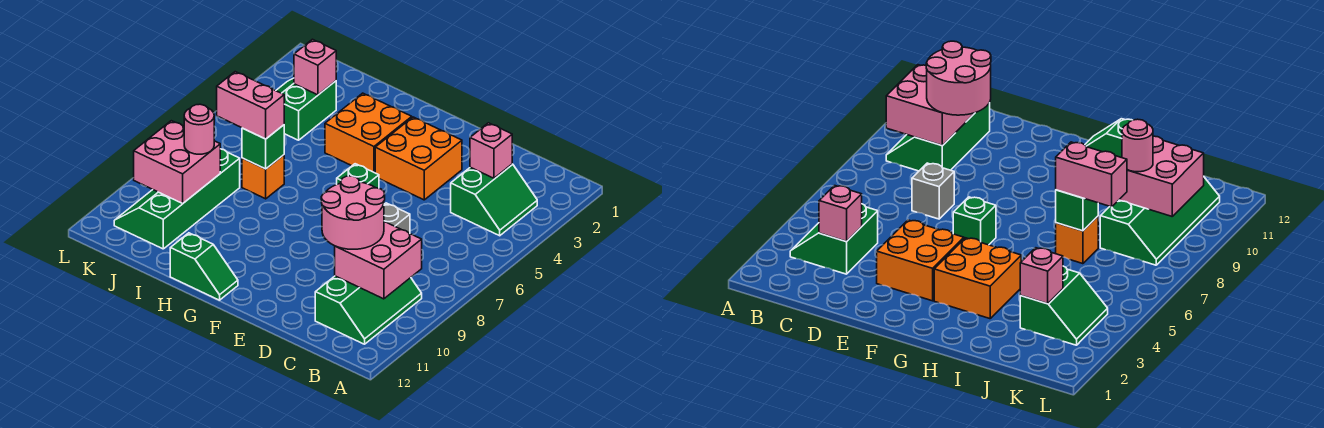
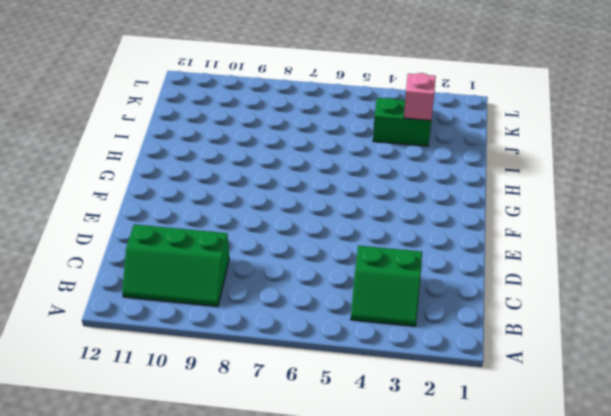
none -> grey brick D7 level 1
none -> orange brick E3:F4 level 1
none -> green brick F6 level 1

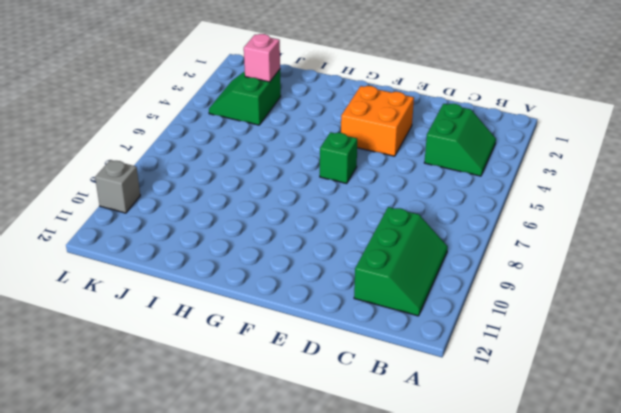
grey brick L10 level 1 -> grey brick D7 level 1
none -> orange brick G3:H4 level 1
none -> green slope G12:H12 level 1 top H
none -> orange brick I7 level 1

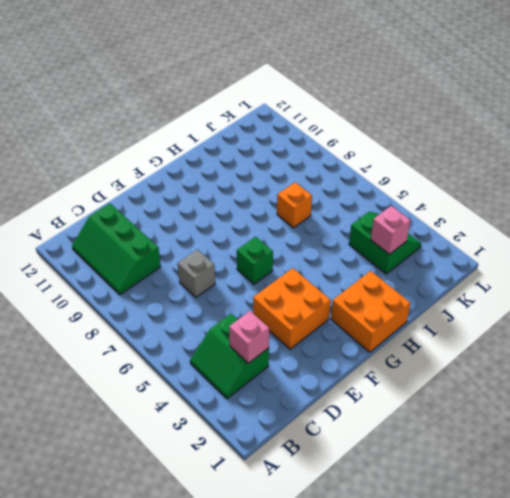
orange brick G1:H2 level 1 -> orange brick G3:H4 level 1
none -> green slope G12:H12 level 1 top H
none -> green slope J8:K11 level 1 top J
none -> pink brick B9:C10 level 2

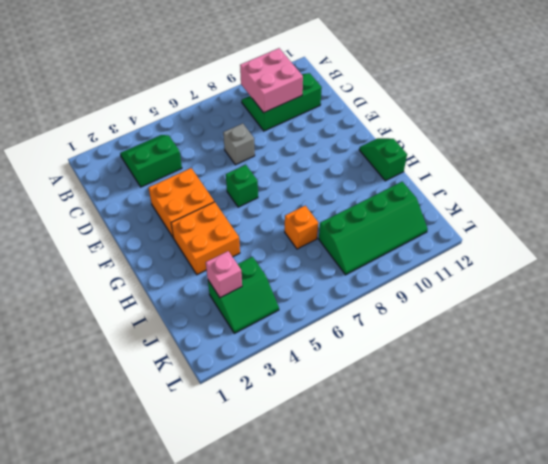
none -> pink brick C3 level 2
none -> green brick I7 level 2
none -> pink brick J9:K10 level 2

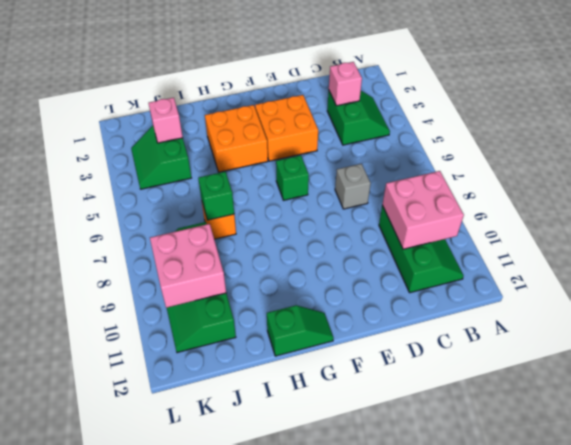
none -> pink round brick C9:D10 level 3
none -> pink brick I7:J7 level 3
none -> pink round brick J9 level 3

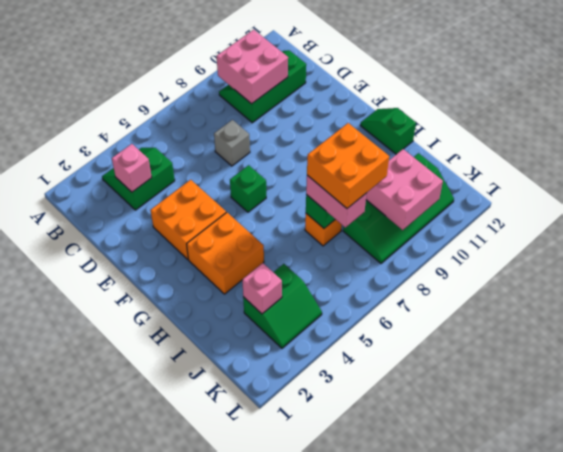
orange brick I7:J8 level 4 -> none
none -> pink round brick C9:D10 level 3
none -> pink round brick J9 level 3

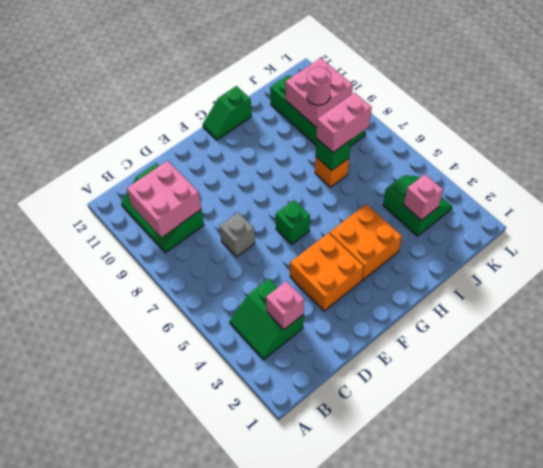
none -> pink round brick C9:D10 level 3

